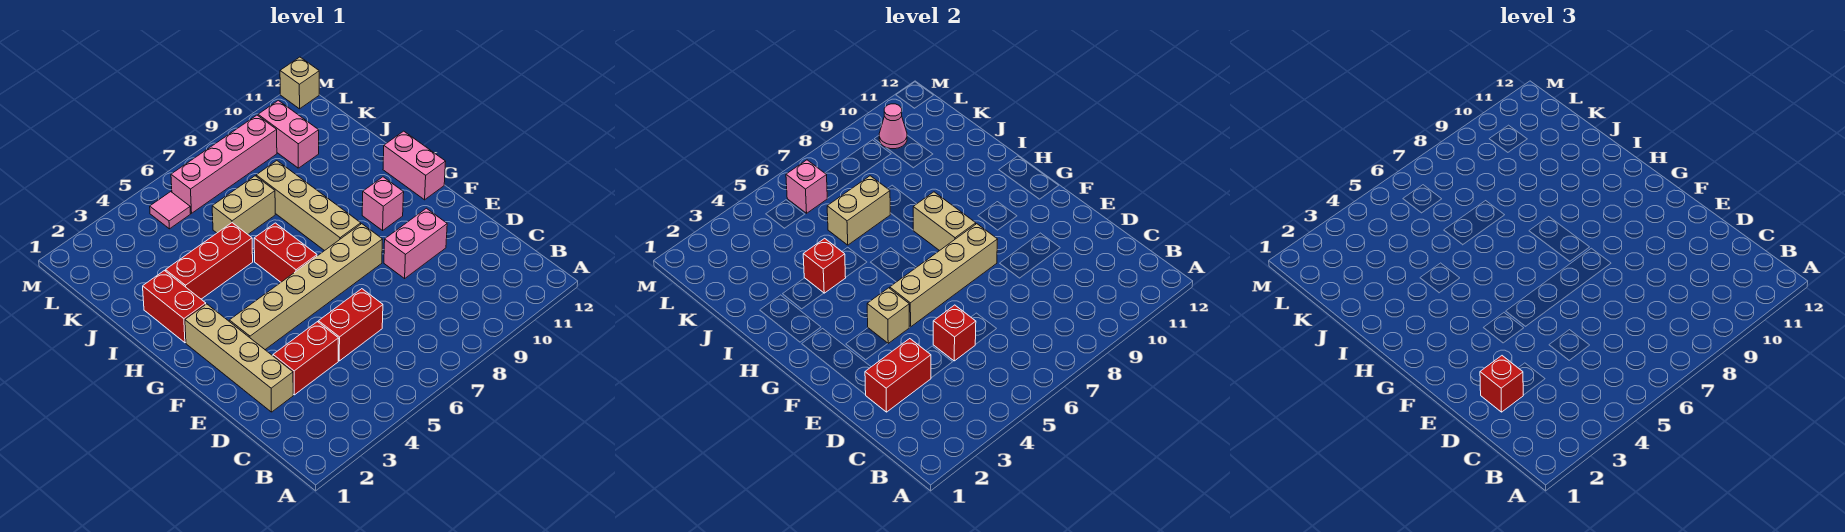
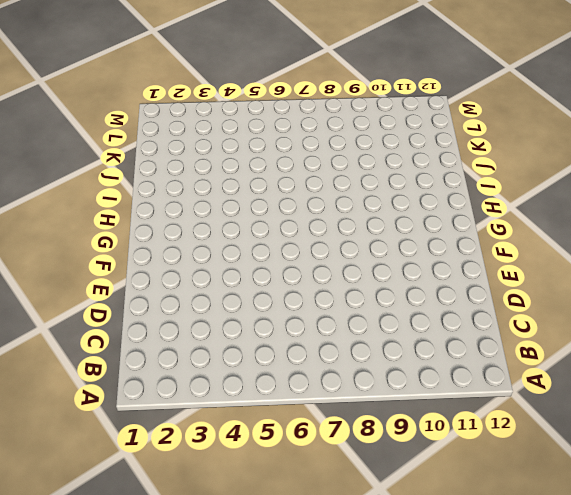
none -> tan brick D2:G2 level 1
none -> red brick D3:D4 level 1
none -> red brick D5:D6 level 1

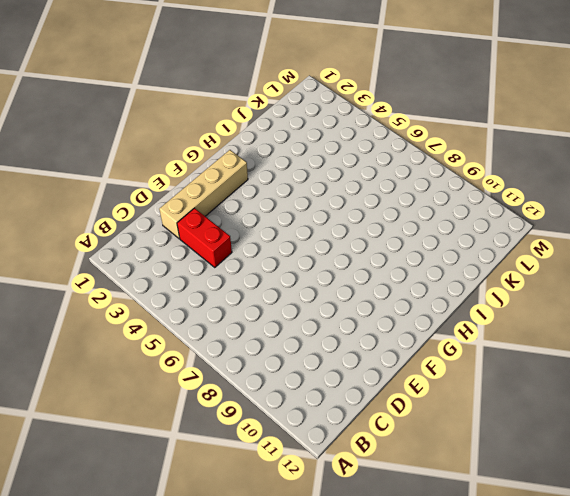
none -> red brick D5:D6 level 1
none -> pink brick E9:E10 level 1
none -> tan brick F3:F8 level 1

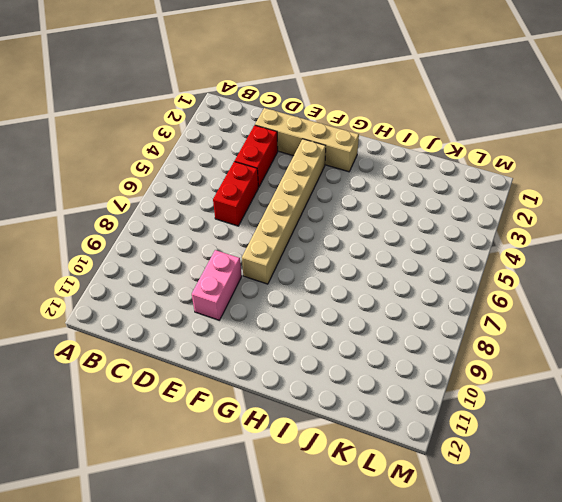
none -> red brick G6:H6 level 1
none -> tan brick G8:J8 level 1
none -> pink brick G10 level 1

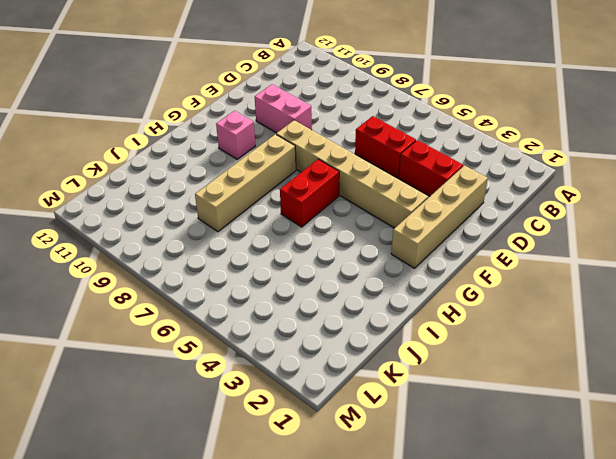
none -> pink brick G12:H12 level 1
none -> red brick H2:I2 level 1
none -> red brick I3:I5 level 1

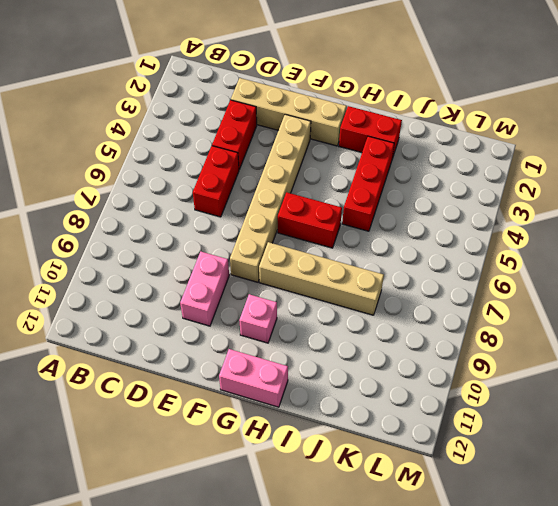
none -> tan brick J6:J7 level 1
none -> pink brick K10:L10 level 1
none -> pink tile L5 level 1

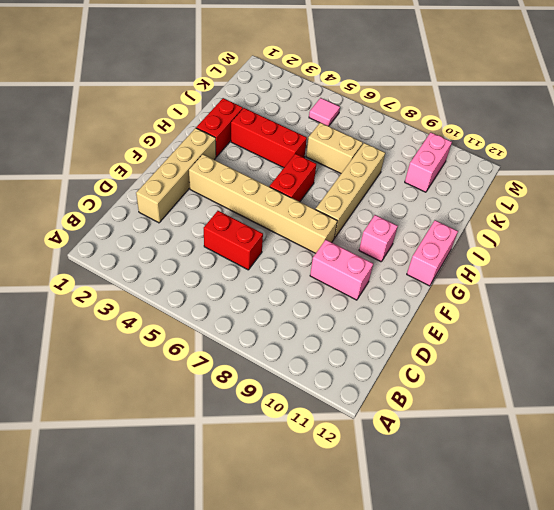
none -> red brick D3:D4 level 1
none -> pink brick L6:L9 level 1
none -> tan brick M12 level 1

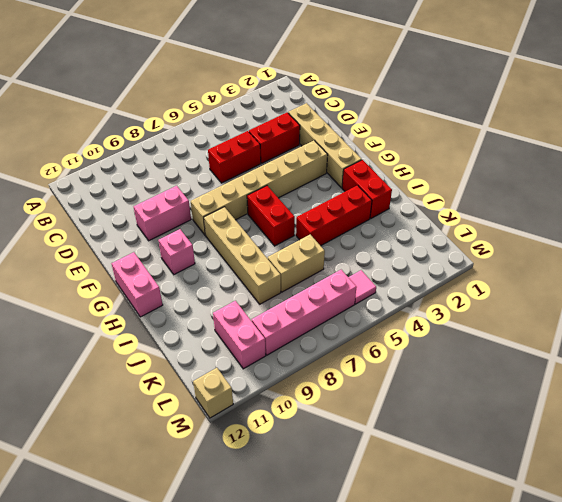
none -> red brick D2:D3 level 2
none -> red brick D5 level 2
none -> tan brick F4 level 2

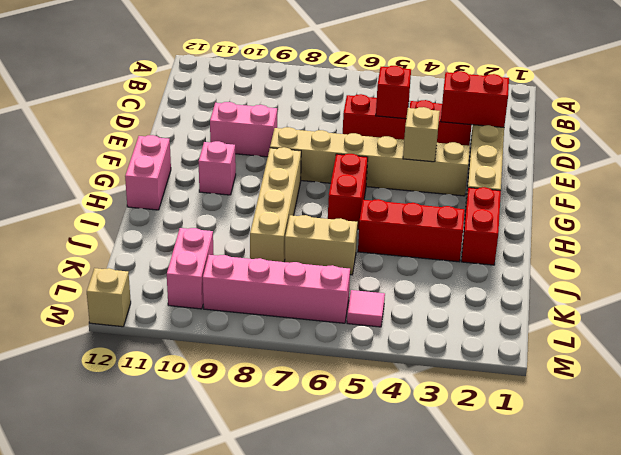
none -> tan brick F5:F8 level 2
none -> tan brick G8:H8 level 2
none -> red brick I4 level 2

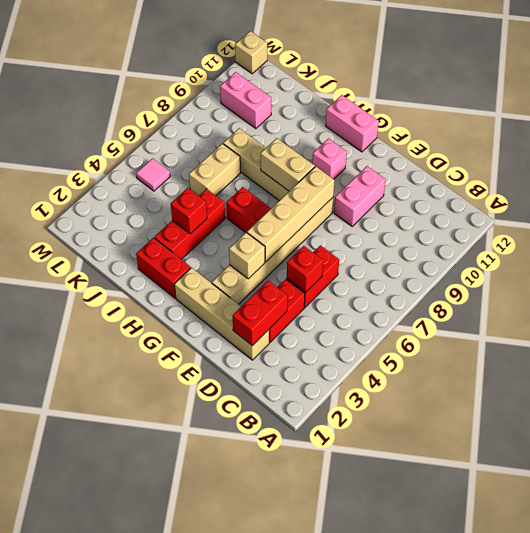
none -> pink brick L6:L9 level 1
none -> tan brick J6:J7 level 2
none -> pink brick L6 level 2

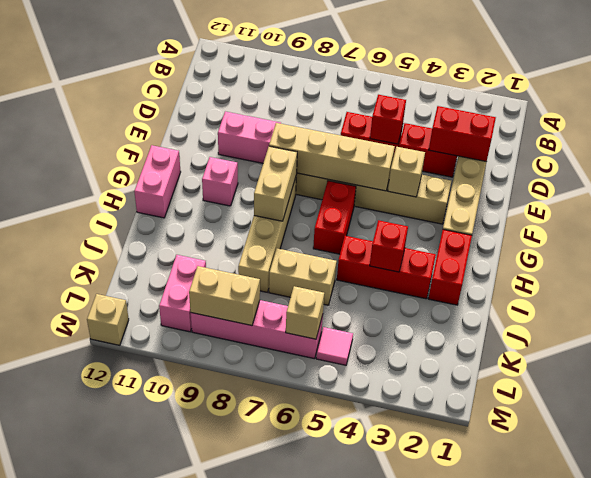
tan brick L6 level 2 -> pink brick L6 level 2
tan brick L8:L9 level 2 -> tan brick J6:J7 level 2
none -> pink cone L10 level 2
none -> red brick D2 level 3

